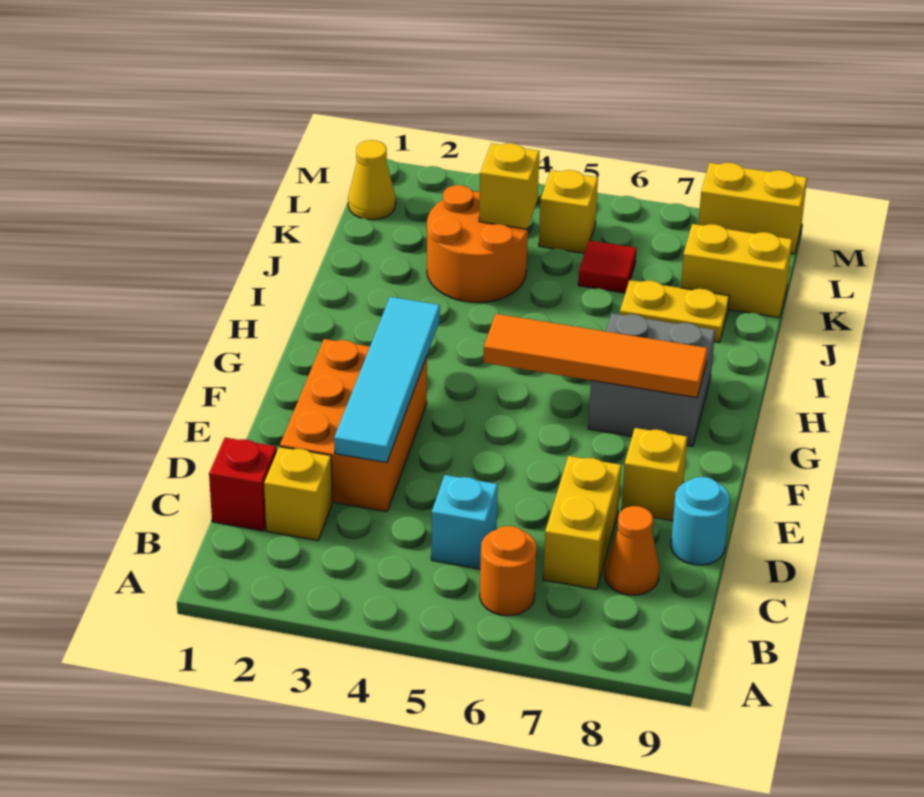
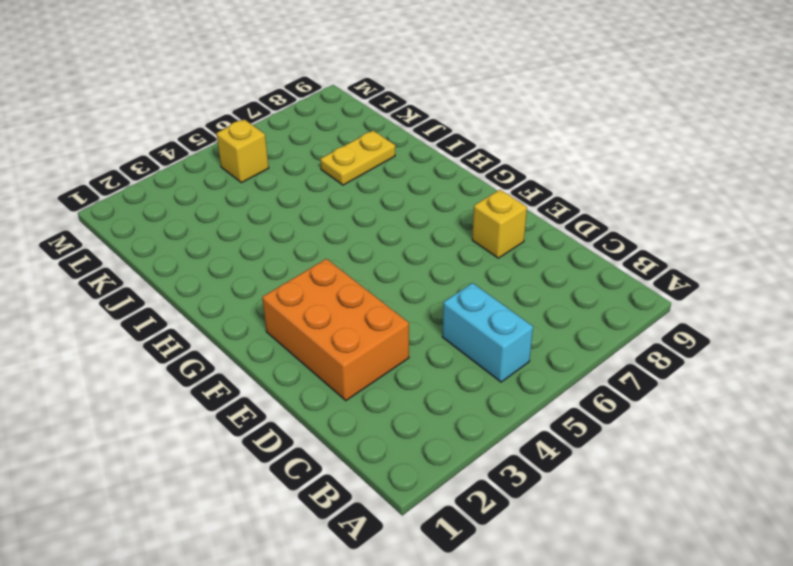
cyan brick B5:C5 level 1 -> cyan brick C5 level 1
none -> orange round brick B6 level 1
none -> red brick C1 level 1
none -> yellow brick C2 level 1

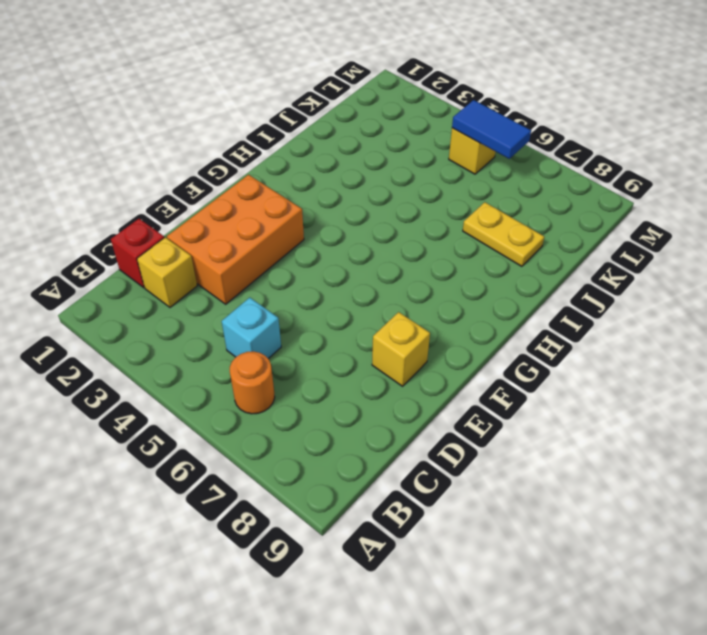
blue tile L5:L6 level 2 -> none
none -> yellow brick C7:D7 level 1
none -> orange cone C8 level 1
none -> cyan round brick D9 level 1

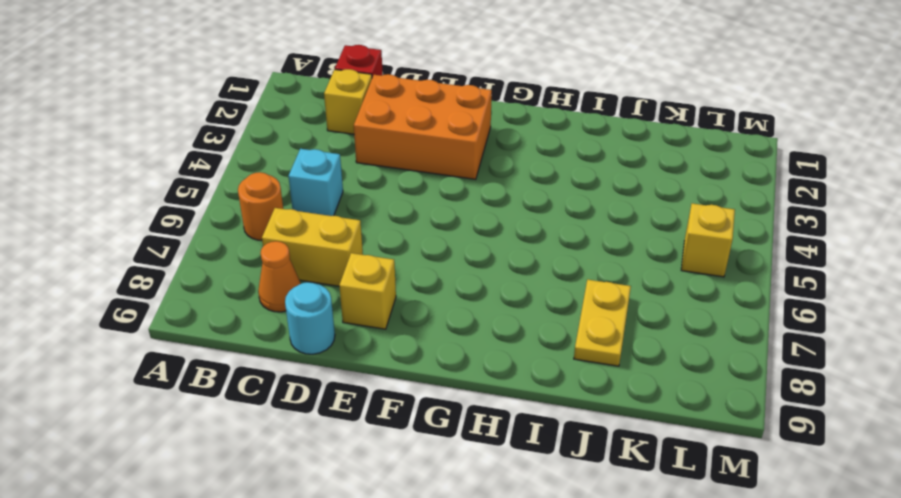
none -> grey brick G7:H8 level 1
none -> orange round brick J3:K4 level 1
none -> red tile K6 level 1

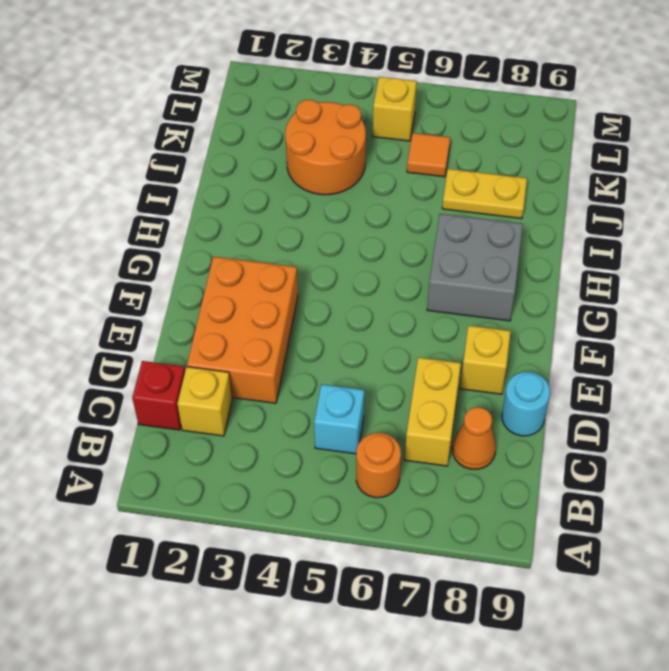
orange tile K6 level 1 -> red tile K6 level 1
none -> yellow brick K8:K9 level 1
none -> yellow cone L1 level 1
none -> yellow brick M8:M9 level 1

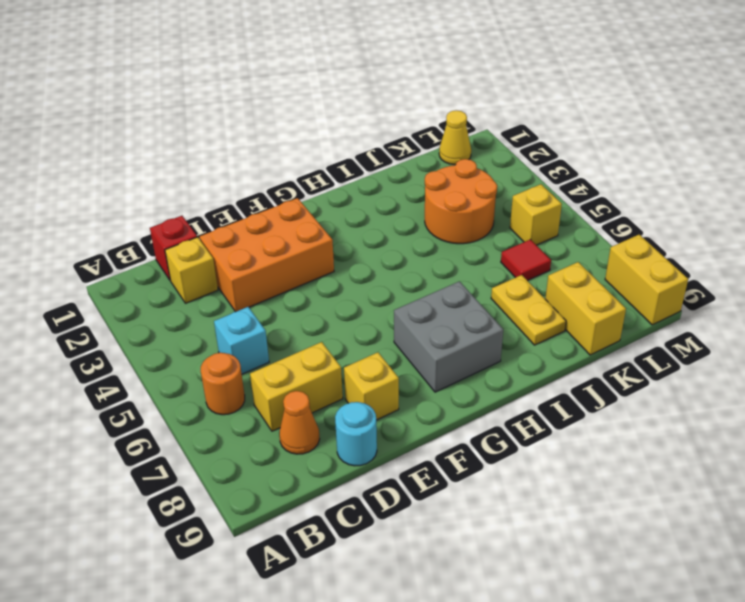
none -> cyan tile D3:G3 level 2
none -> orange tile G5:G8 level 2
none -> yellow brick K4 level 2

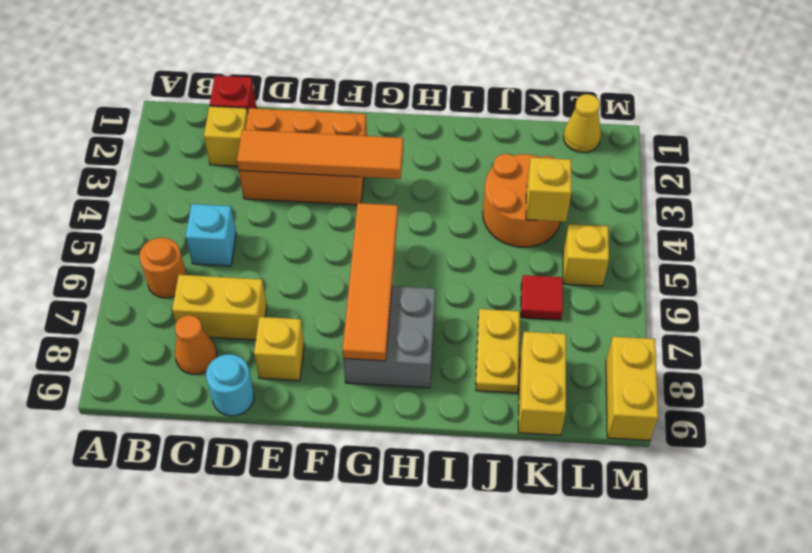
orange tile D3:G3 level 2 -> cyan tile D3:G3 level 2

